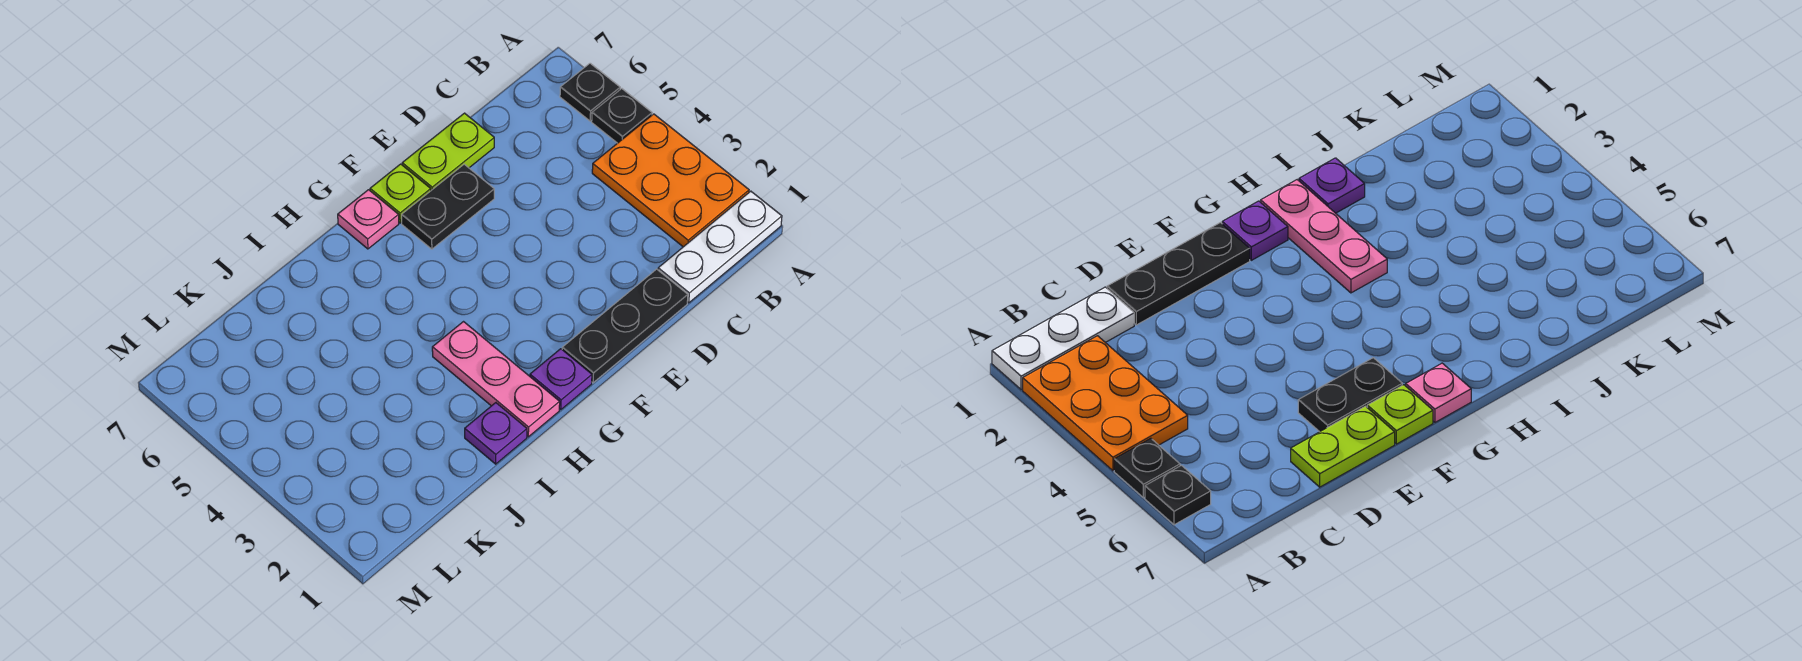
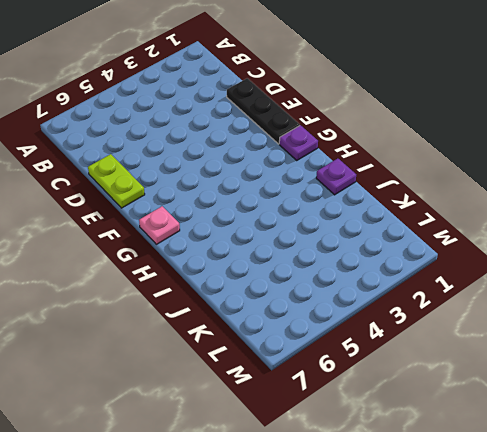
none -> white plate A1:C1 level 1
none -> orange plate A2:B4 level 1
none -> black plate A5 level 1

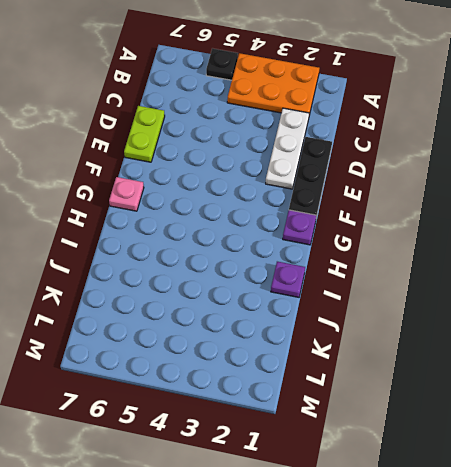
white plate C2:E2 level 1 -> white plate A1:C1 level 1
none -> black plate A6 level 1
none -> black plate E6:F6 level 1
none -> lime plate F7 level 1

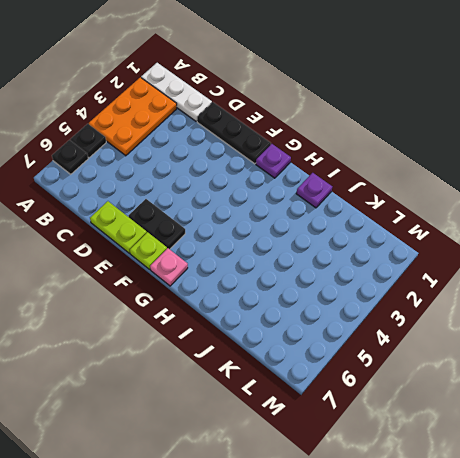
none -> pink plate H1:H3 level 1

